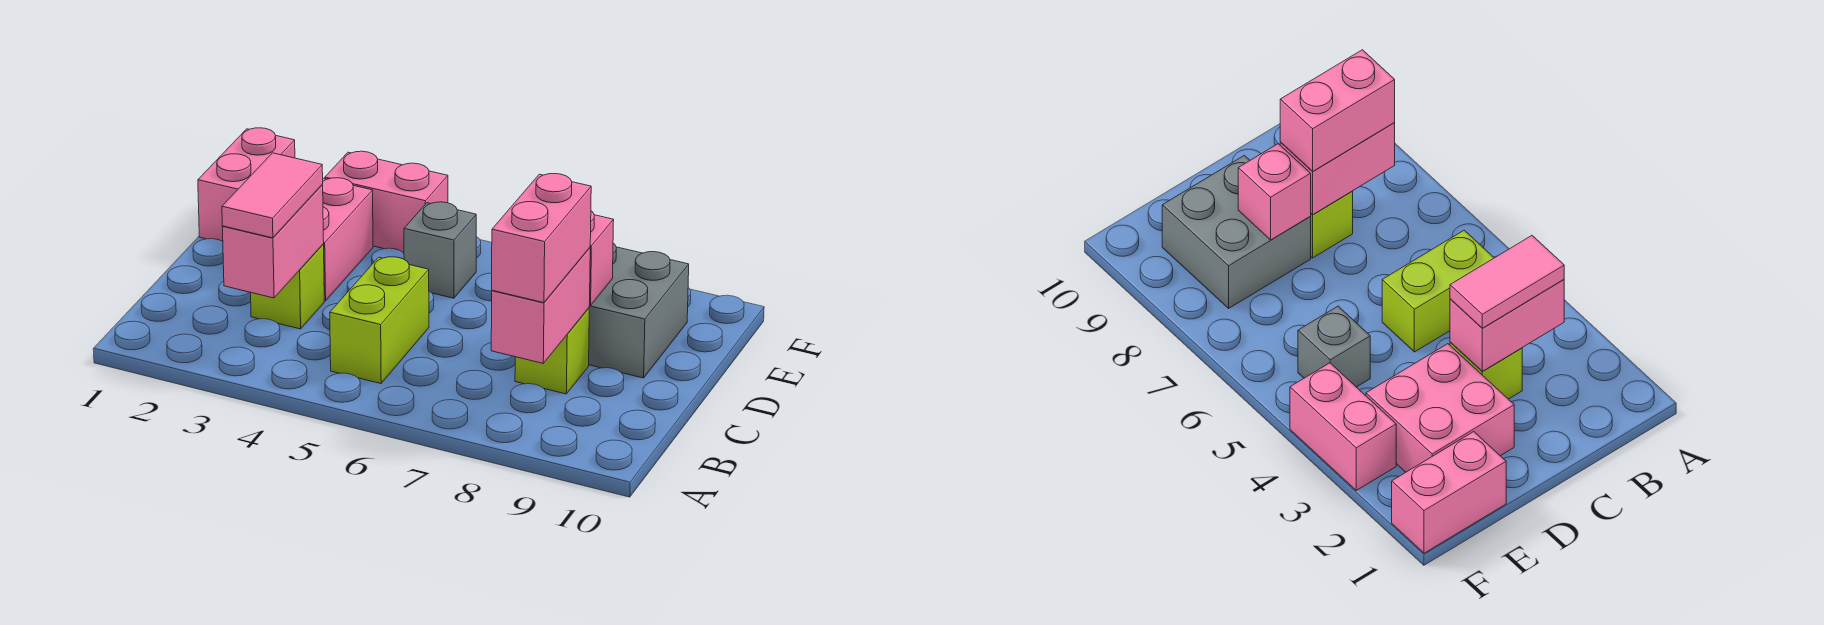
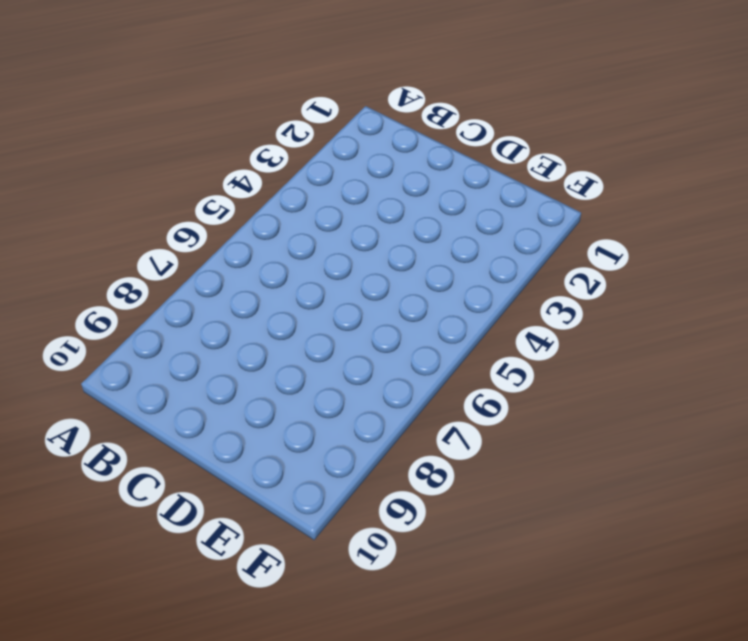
none -> lime brick B5:C5 level 1
none -> lime brick C3 level 1
none -> lime brick C8 level 1

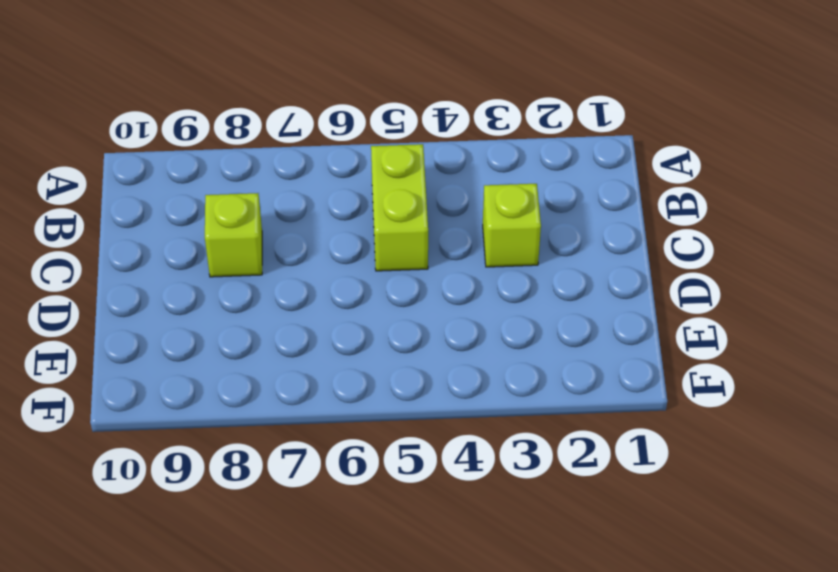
none -> pink brick D2:E3 level 1
none -> grey brick D8:E9 level 1
none -> pink brick E1:F1 level 1

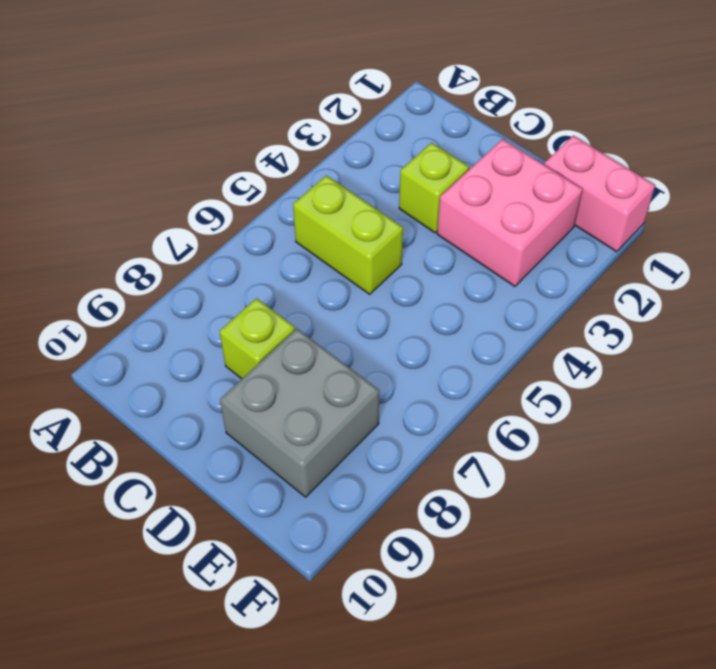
none -> grey brick E5 level 1
none -> pink brick F3:F4 level 1
none -> pink brick B3:C3 level 2

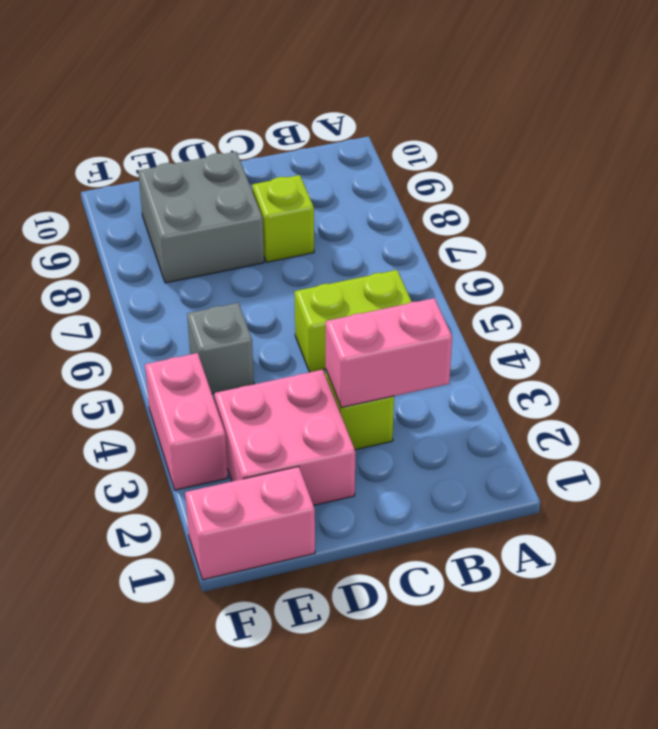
none -> pink brick B8:C8 level 2
none -> pink brick D8 level 2
none -> pink tile B3:C3 level 3

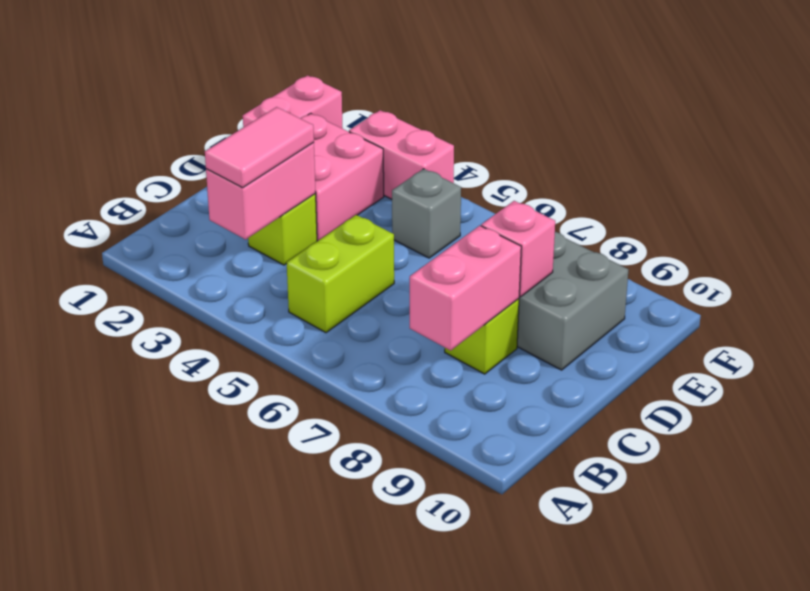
none -> pink brick B8:C8 level 3

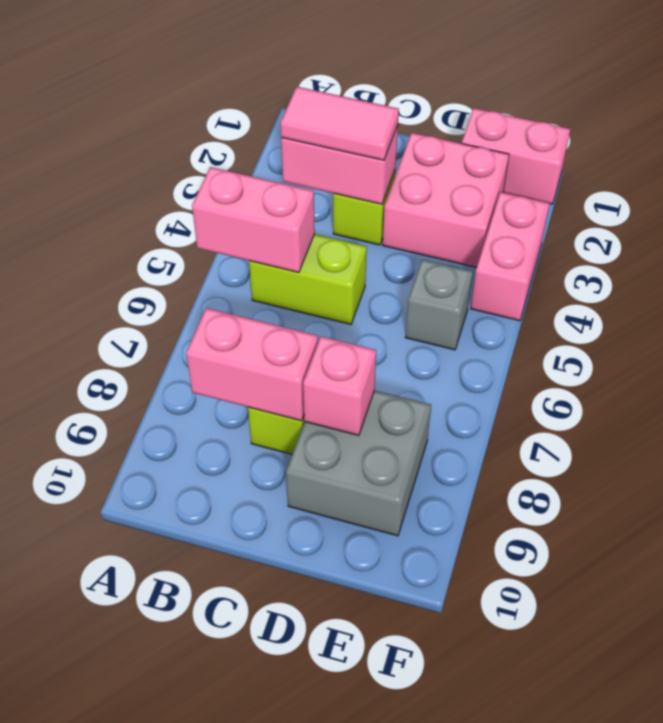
pink brick A5:B5 level 2 -> pink brick B8:C8 level 3

